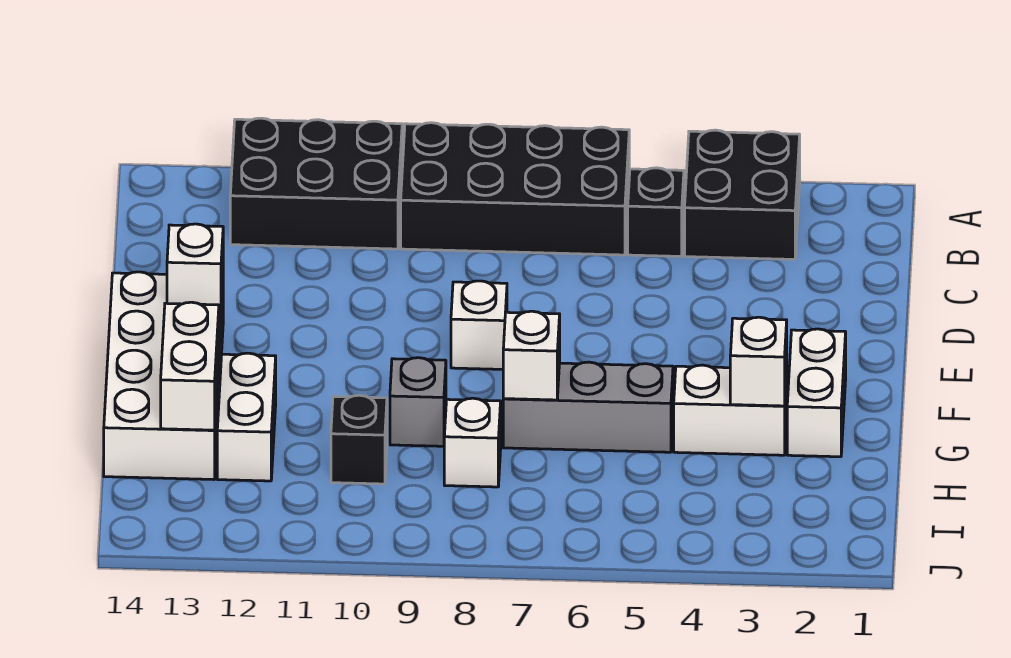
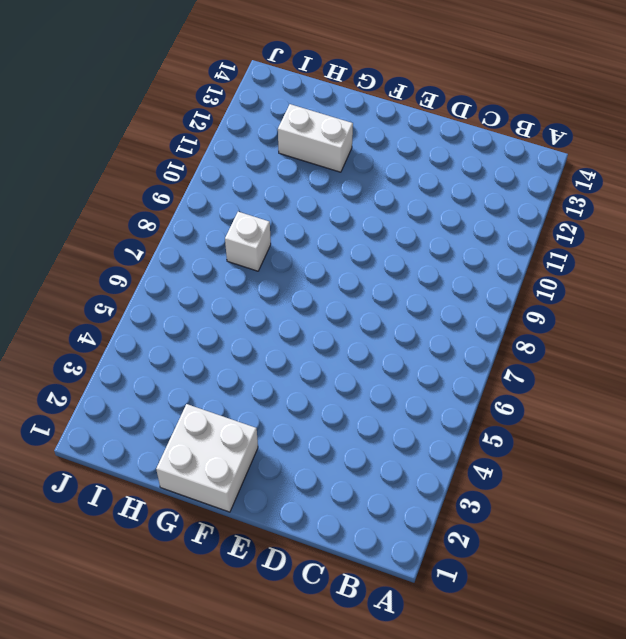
white brick F1:G2 level 1 -> white brick F2:G2 level 1
none -> black brick A3:B4 level 1
none -> black brick A6:B9 level 1
none -> black brick A10:B12 level 1

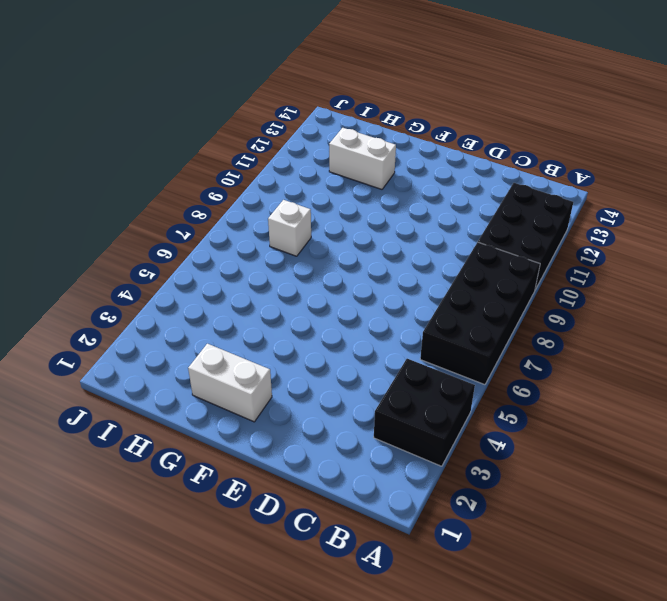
none -> black brick B5 level 1
none -> white brick E8 level 1
none -> white brick E13:H14 level 1

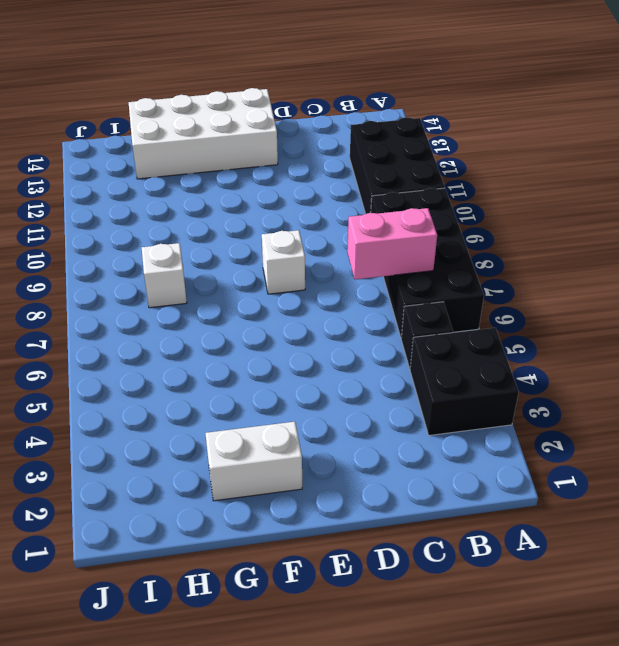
pink brick B7:C7 level 2 -> none
none -> white brick G3:G4 level 1
none -> grey brick G5:G7 level 1
none -> grey brick G9 level 1

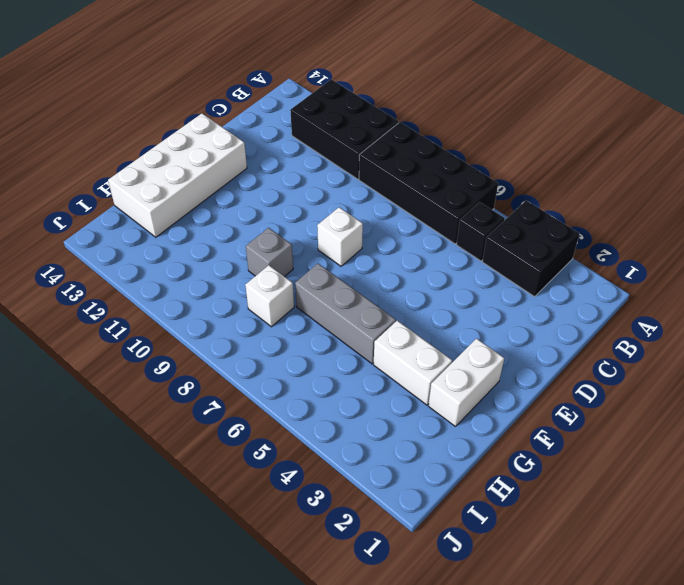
none -> white brick G12:H12 level 1
none -> black brick H10 level 1
none -> white brick E13 level 2

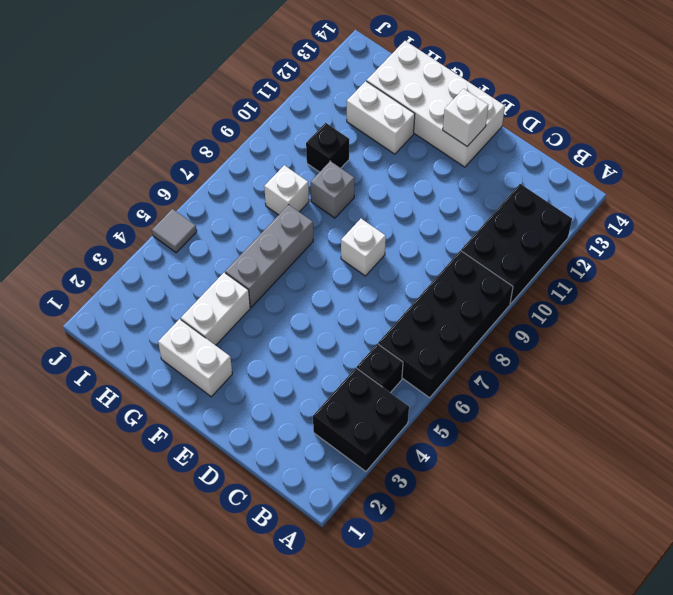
grey tile J5 level 1 -> none
none -> white brick G3 level 2
none -> white brick G7 level 2
none -> white brick G13:H13 level 2

